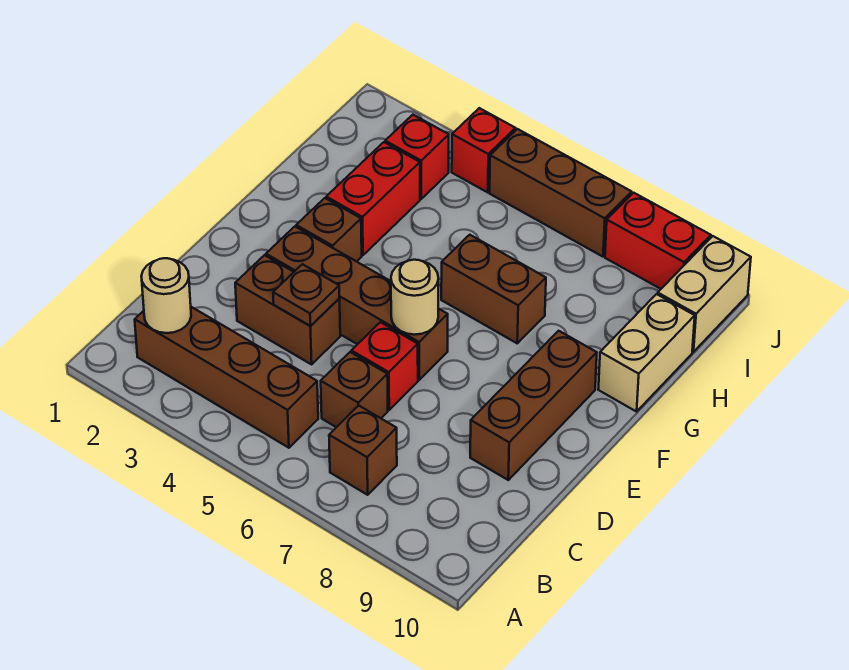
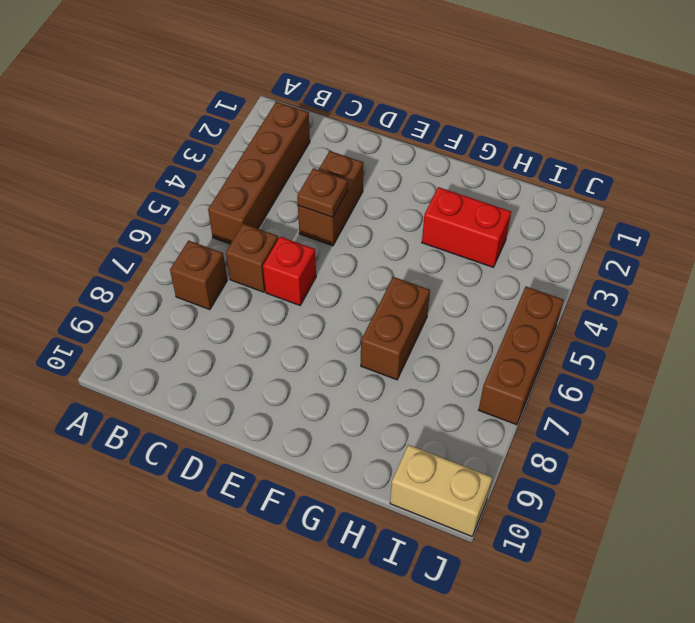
none -> brown brick D9:F9 level 1
none -> brown brick E3:E6 level 1
none -> brown brick F3 level 1

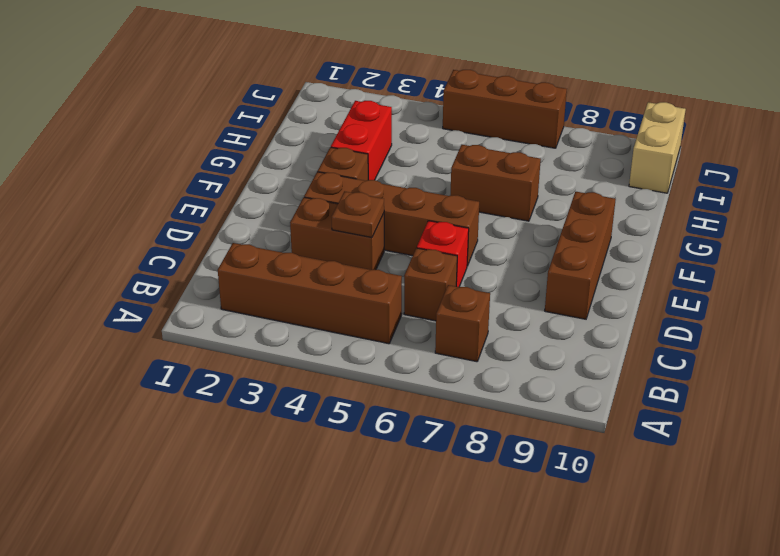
none -> tan brick G10:H10 level 1
none -> red brick I3 level 1
none -> red brick J4 level 1

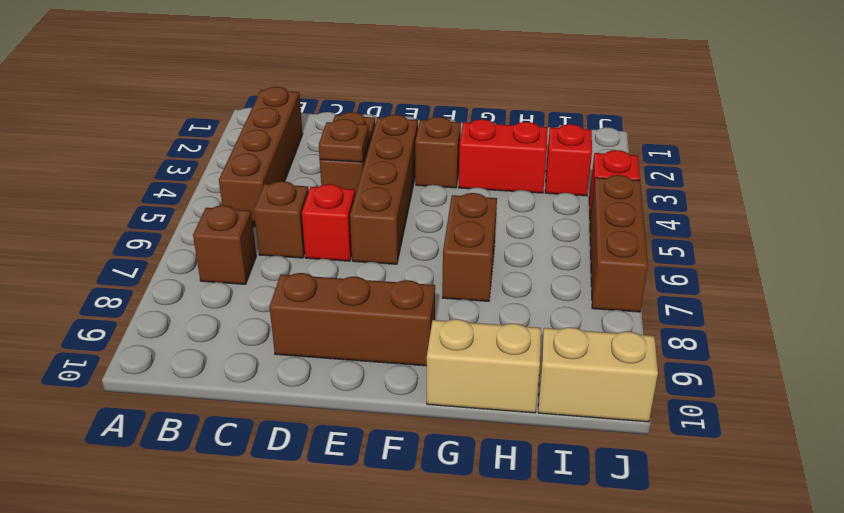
none -> red brick J8:J9 level 1
none -> tan round brick B2 level 2
none -> tan round brick E6 level 2

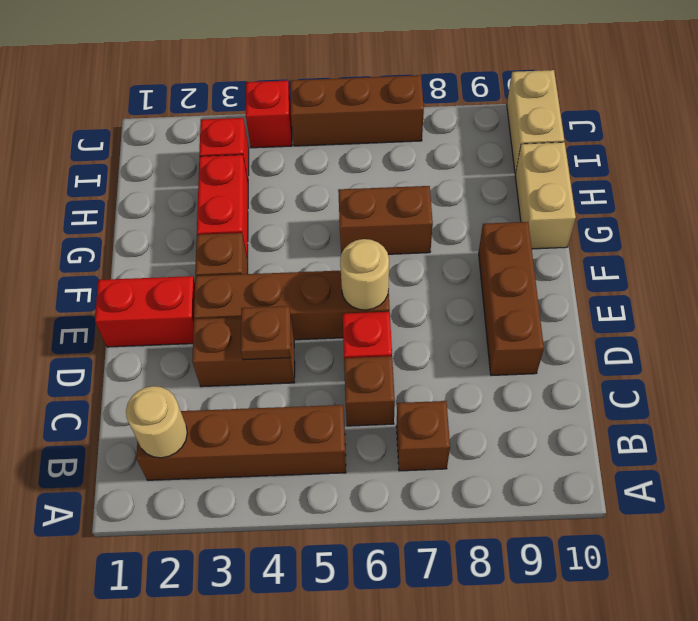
red brick E1:E2 level 1 -> red brick J8:J9 level 1

